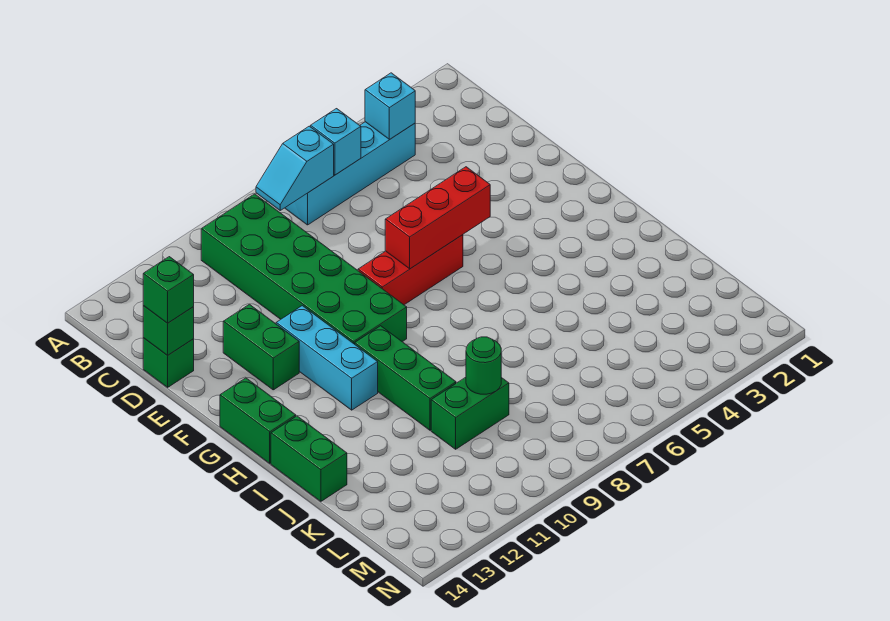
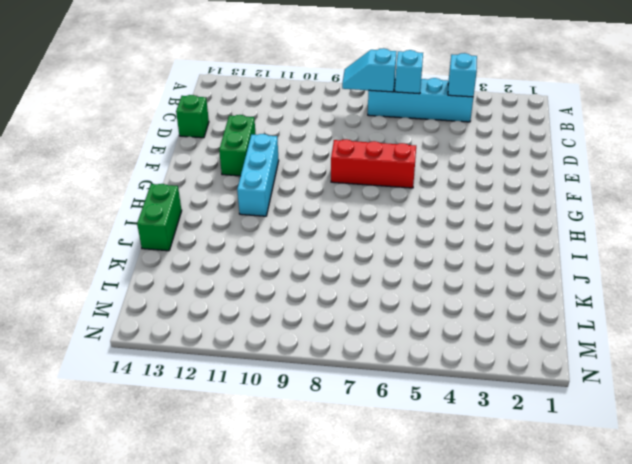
none -> green brick B9:G10 level 1
none -> green brick G14:H14 level 1
none -> green brick H10:J10 level 1

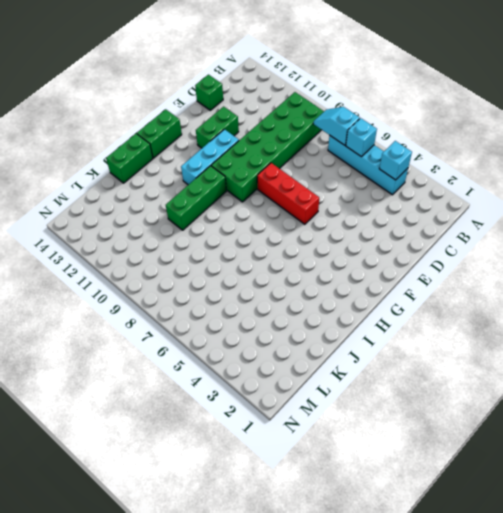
none -> green brick K9:K10 level 1
none -> green brick D14 level 2
none -> red brick F5:F7 level 2

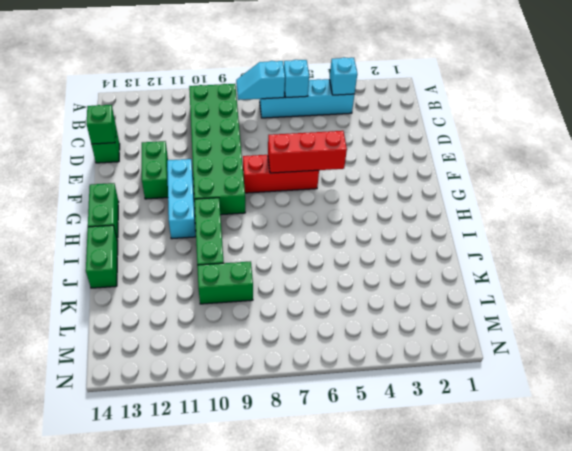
none -> green round brick K9 level 2
none -> green brick D14 level 3

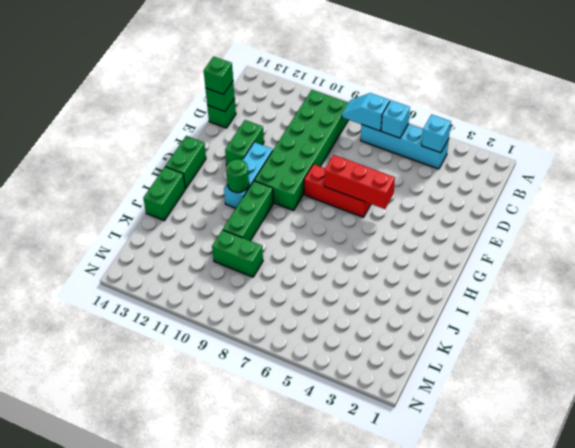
green round brick H11 level 2 -> green round brick K9 level 2

